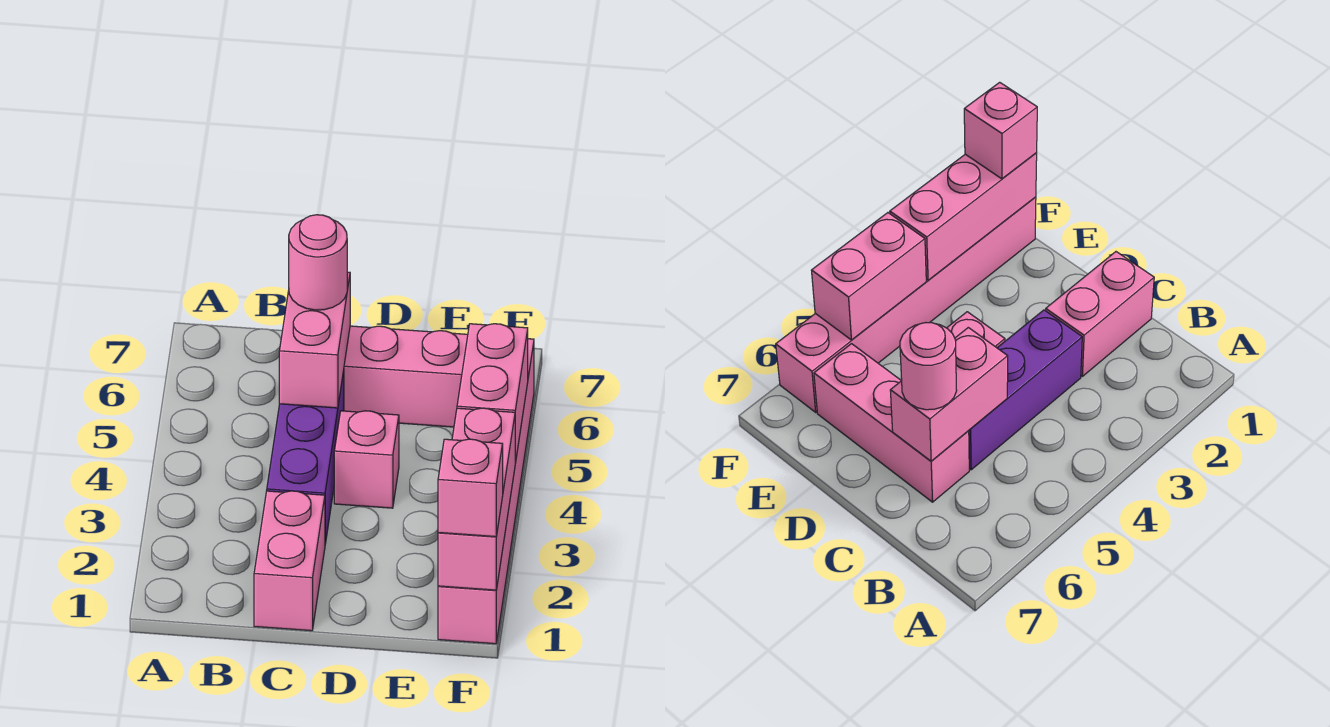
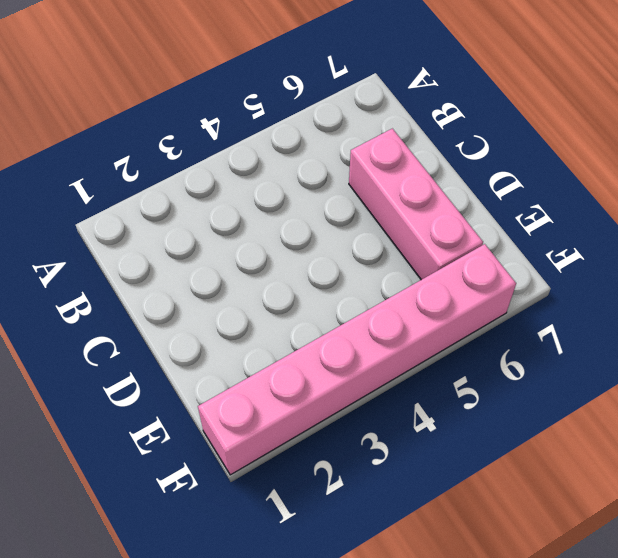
none -> pink brick C1:C2 level 1
none -> purple brick C3:C5 level 1

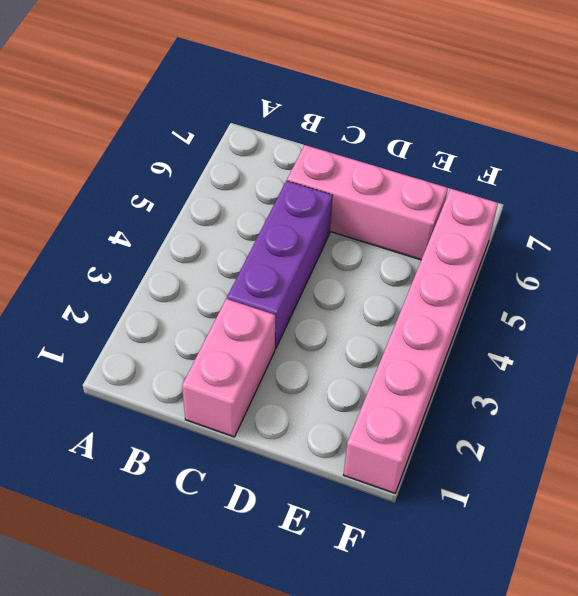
none -> pink brick D4 level 1
none -> pink brick C5:C6 level 2

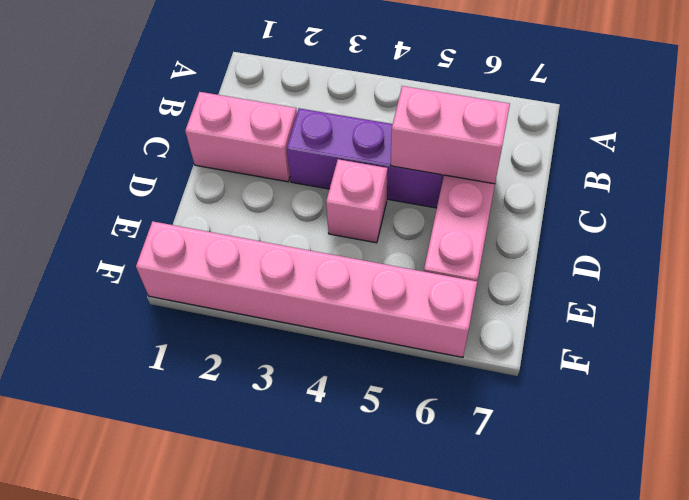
none -> pink brick F1:F3 level 2
none -> pink brick F4:F5 level 2

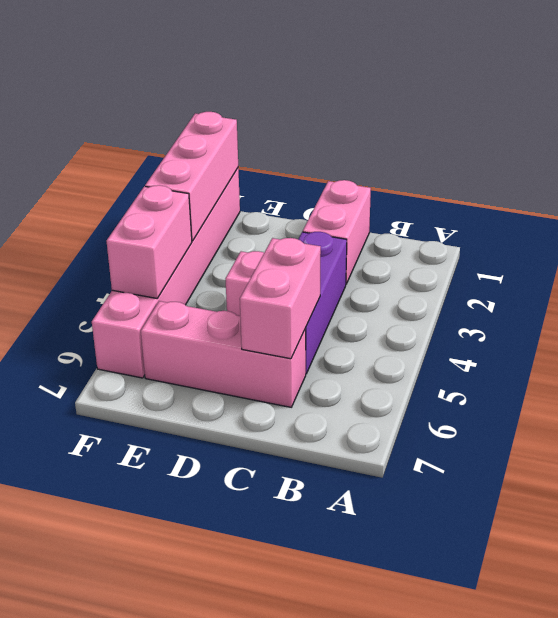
none -> pink round brick C6 level 3
none -> pink brick F1 level 3

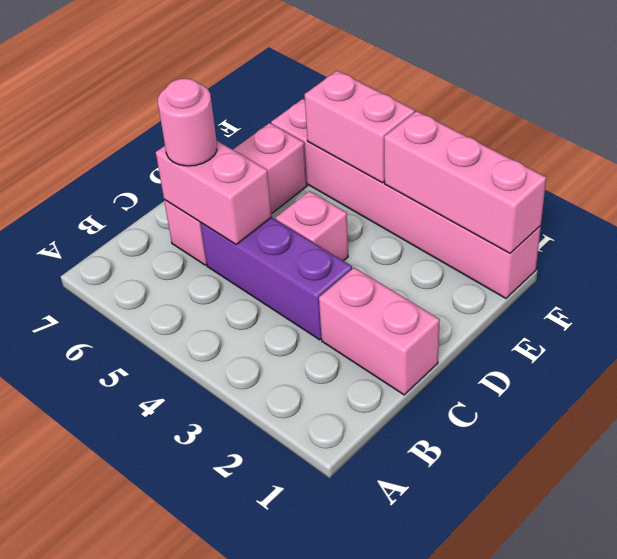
none -> pink brick F1 level 3

